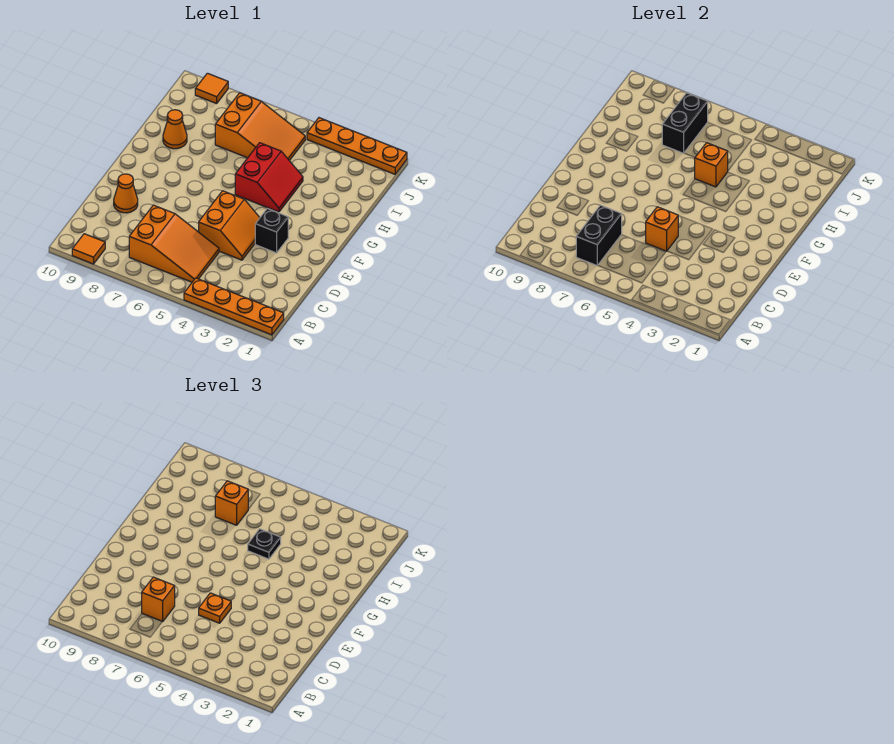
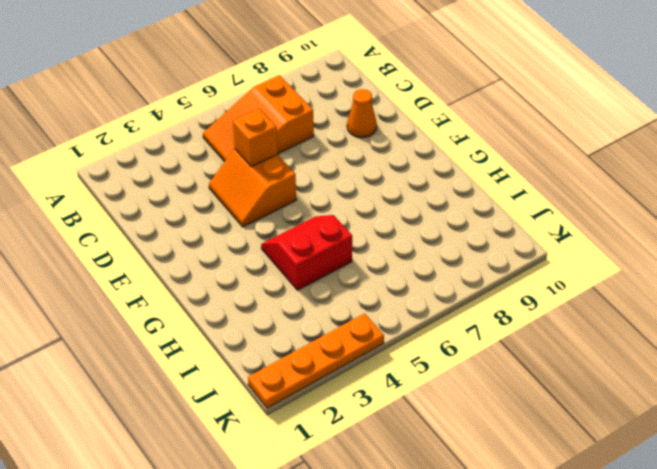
red slope G4:H5 level 1 top H -> red slope G4:H5 level 1 top 5
none -> orange plate A1:A4 level 1
none -> orange tile A9 level 1
none -> black brick E3 level 1

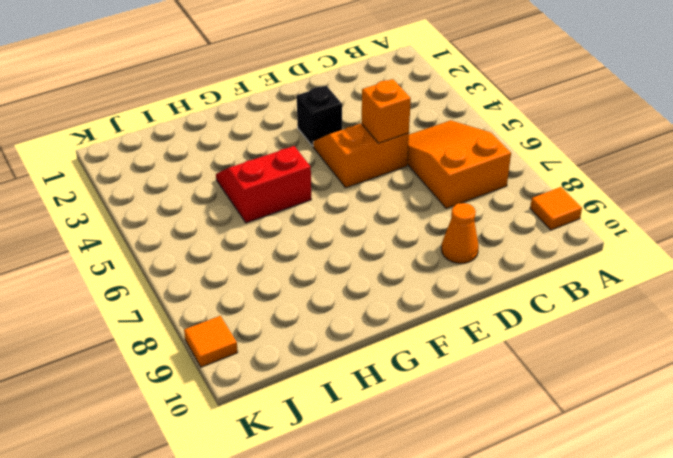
none -> orange plate A1:A4 level 1
none -> orange cone H9 level 1
none -> orange slope I5:J7 level 1 top 7

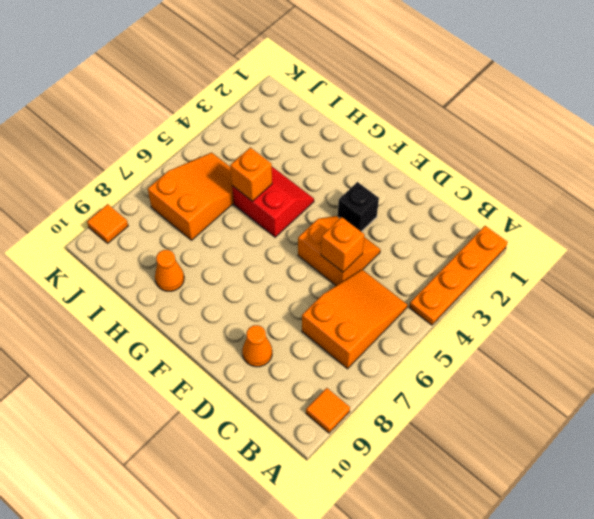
none -> orange plate K1:K4 level 1
none -> black brick B7:C7 level 2
none -> black brick I7:J7 level 2

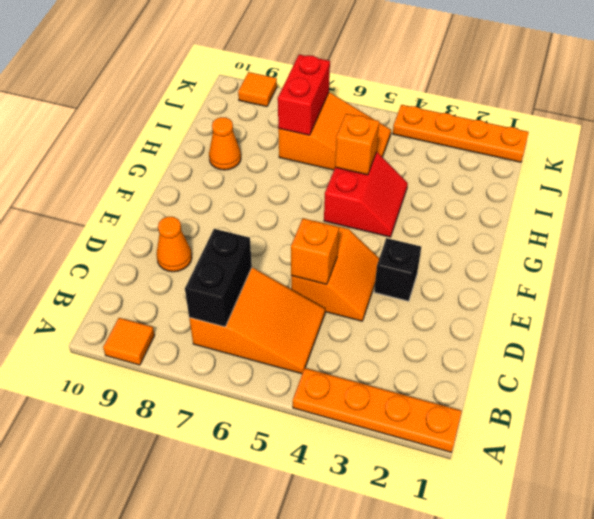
red brick I7:J7 level 2 -> black brick I7:J7 level 2
none -> orange brick C7 level 3
none -> orange plate D5 level 3
none -> black plate H5 level 3

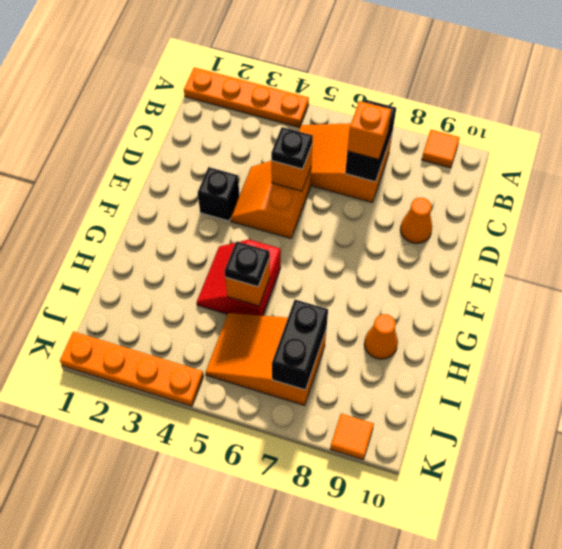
black plate D5 level 3 -> orange plate D5 level 3
none -> orange brick I7 level 3

